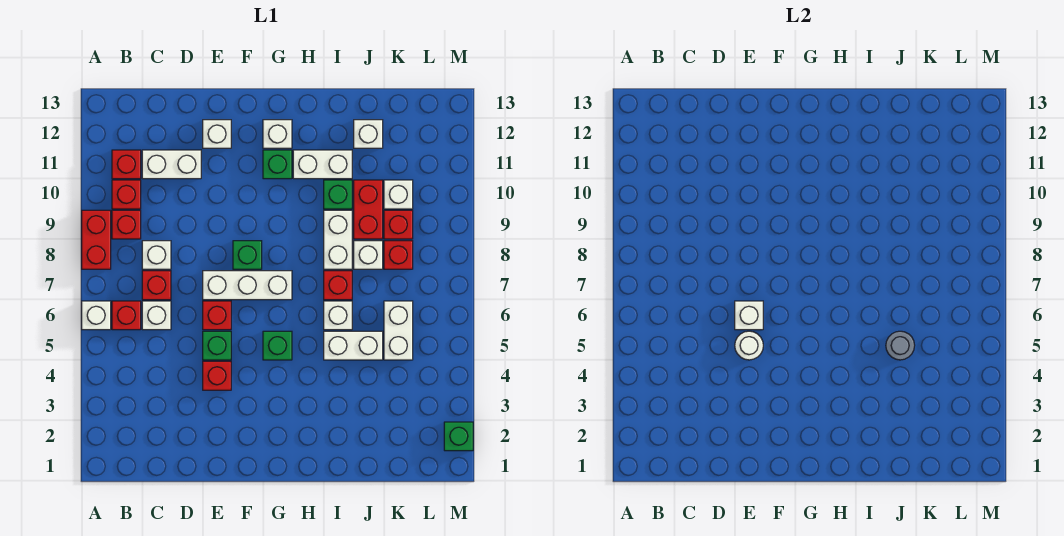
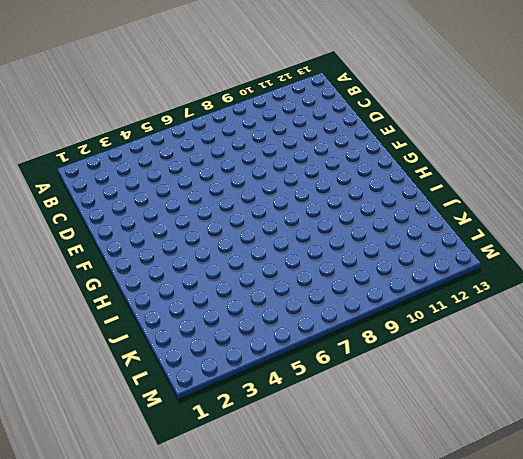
none -> white brick A6 level 1
none -> red brick A8:A9 level 1
none -> red brick B6 level 1
none -> red brick B9 level 1

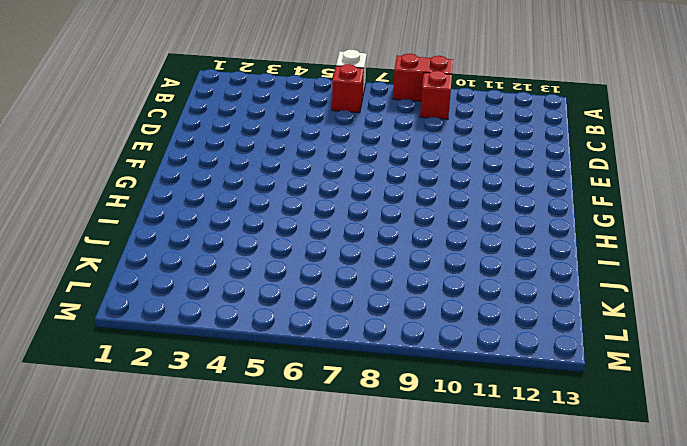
none -> red brick B10 level 1
none -> red brick B11 level 1
none -> white brick C6 level 1
none -> red brick C7 level 1

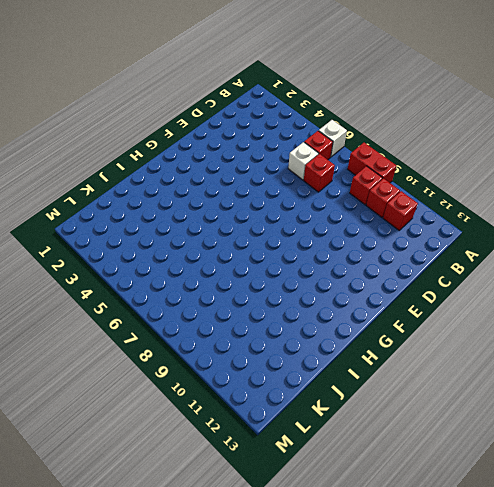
none -> white brick C8 level 1
none -> white brick C11:D11 level 1
none -> red brick E4 level 1
none -> green brick E5 level 1

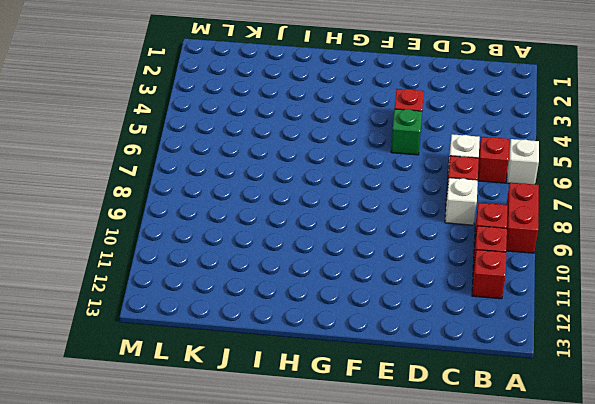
none -> white brick C11:D11 level 1
none -> red brick E6 level 1
none -> white brick E7:G7 level 1
none -> white brick E12 level 1

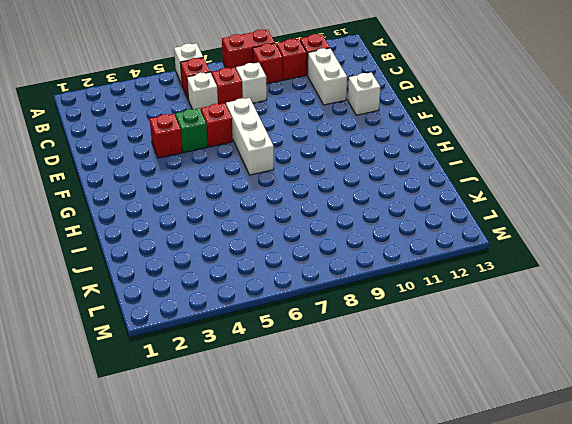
none -> green brick F8 level 1
none -> green brick G5 level 1
none -> green brick G11 level 1
none -> white brick G12 level 1

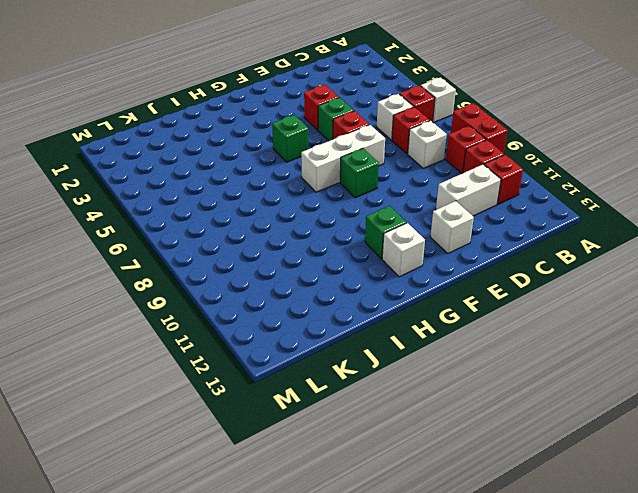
none -> white brick H11:I11 level 1
none -> white brick I5:J5 level 1
none -> white brick I6 level 1
none -> red brick I7 level 1

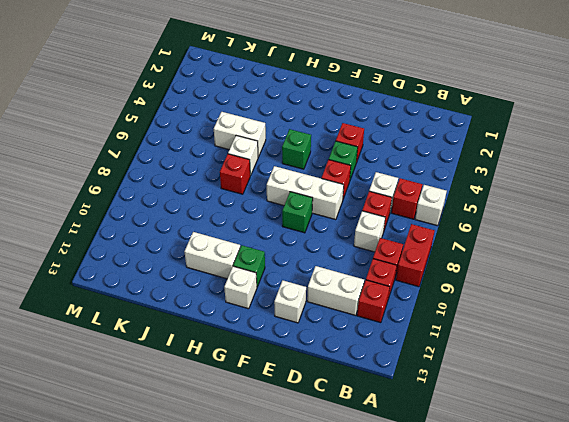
none -> white brick I8:I9 level 1
none -> green brick I10 level 1
none -> white brick J8 level 1
none -> red brick J9:J10 level 1

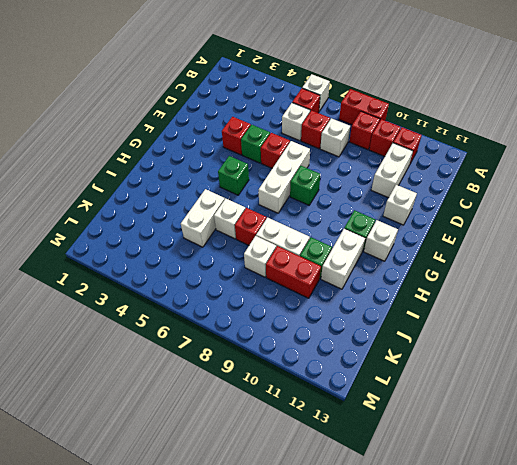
none -> white brick J12 level 1
none -> white brick K5:K6 level 1
none -> red brick K8 level 1
none -> red brick K9 level 1

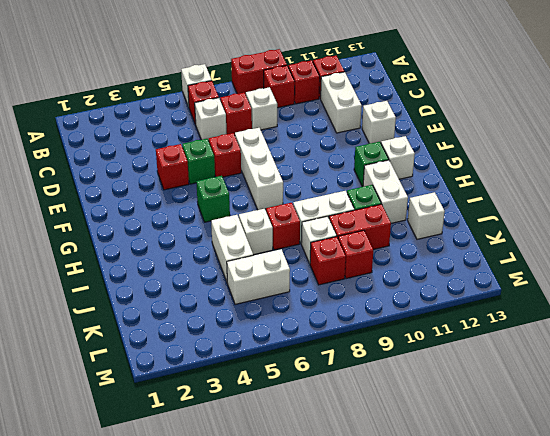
none -> green brick F8 level 1
none -> white brick K10 level 1
none -> green brick M2 level 1
none -> white round brick E5 level 2

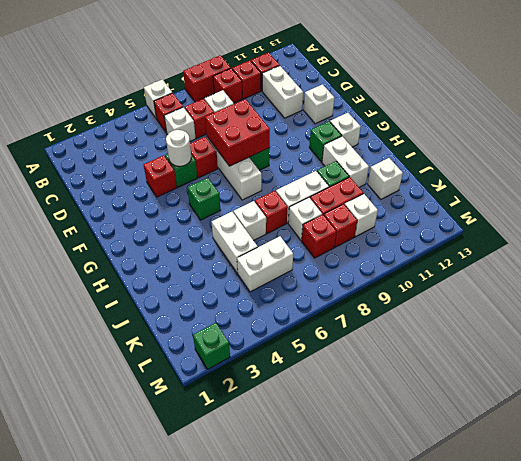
red brick E7:F8 level 2 -> none
none -> white brick E6 level 2
none -> grey round brick J5 level 2

